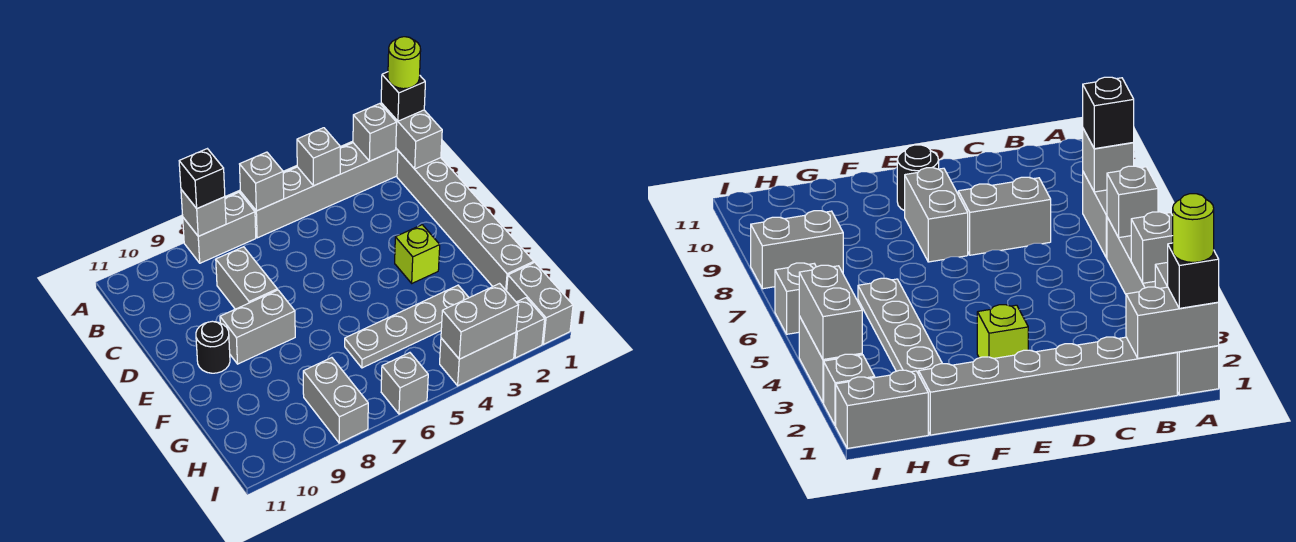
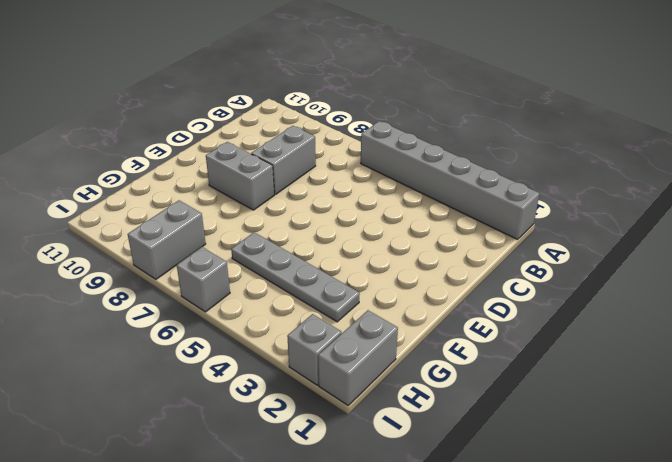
none -> grey brick A7:A8 level 1
none -> grey brick B1:G1 level 1
none -> lime brick E3 level 1

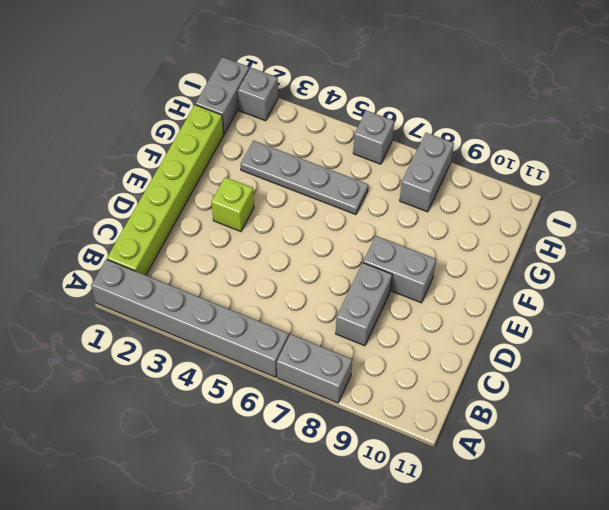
lime brick B1:G1 level 1 -> grey brick B1:G1 level 1
none -> black round brick E10 level 1
none -> grey brick I3:I4 level 1
none -> grey brick A1:B1 level 2

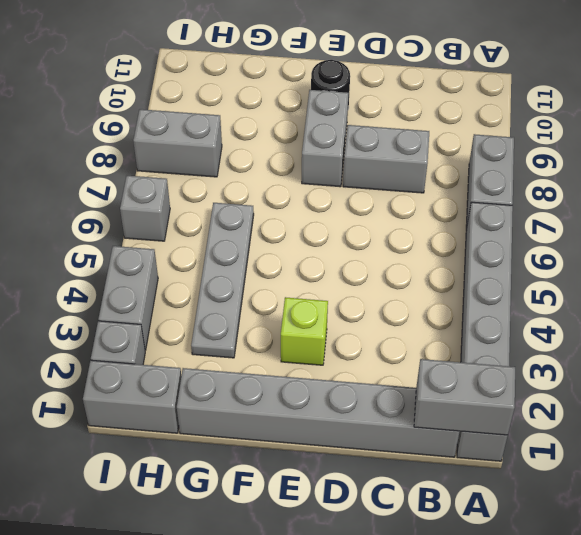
none -> grey brick A2 level 2
none -> grey brick A4 level 2
none -> grey brick A6 level 2

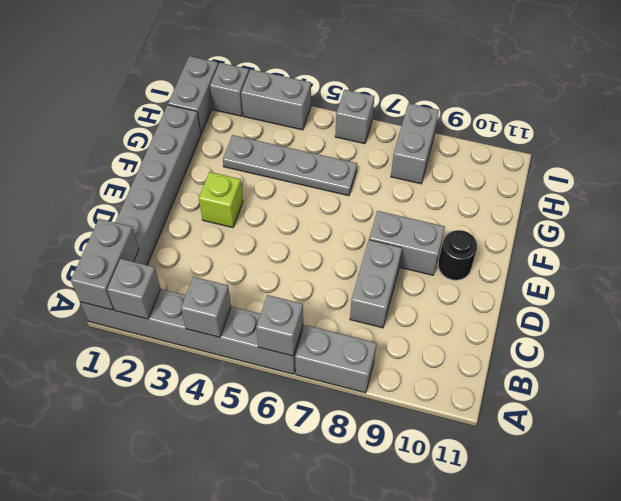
none -> grey brick A8 level 2
none -> grey brick I3:I4 level 2
none -> black brick A1 level 3

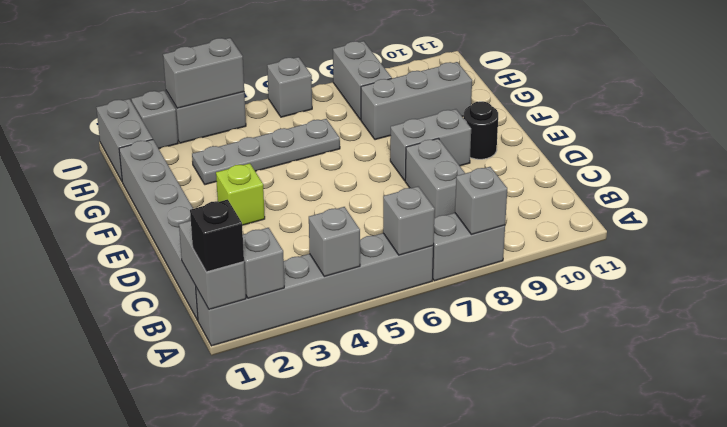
grey brick G8:G10 level 1 -> none
none -> black brick A8 level 3
none -> lime round brick A1 level 4

